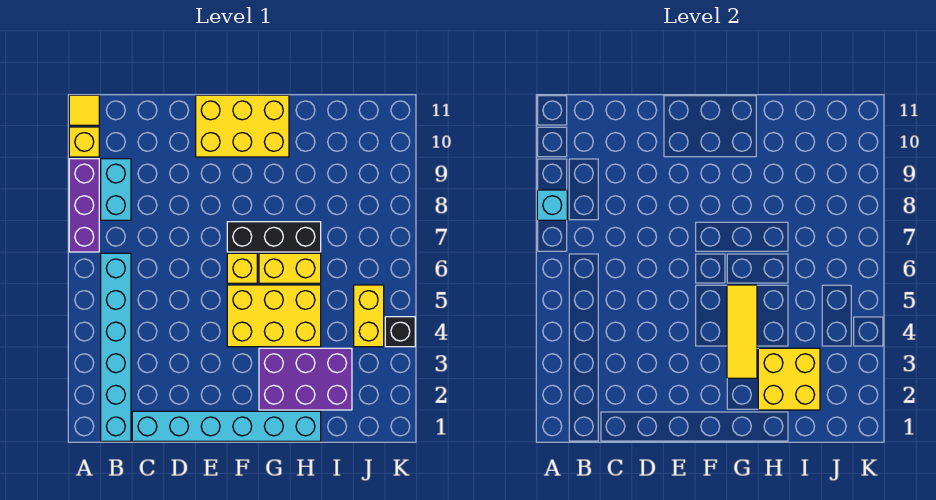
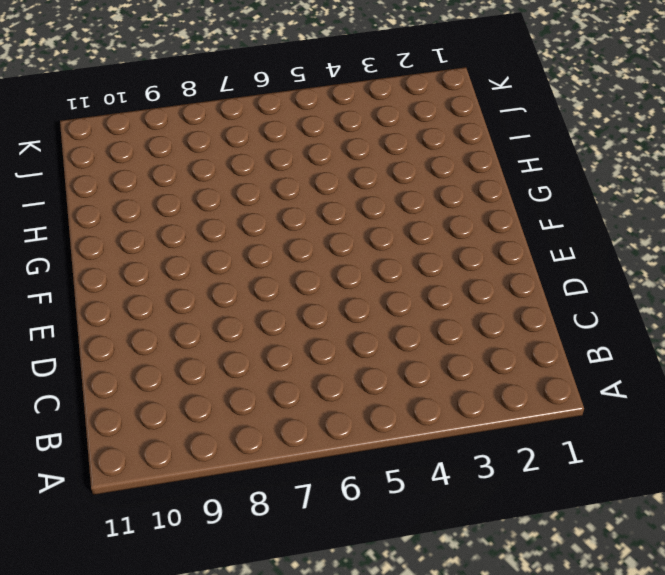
none -> purple brick A7:A9 level 1
none -> yellow brick A10 level 1
none -> yellow tile A11 level 1

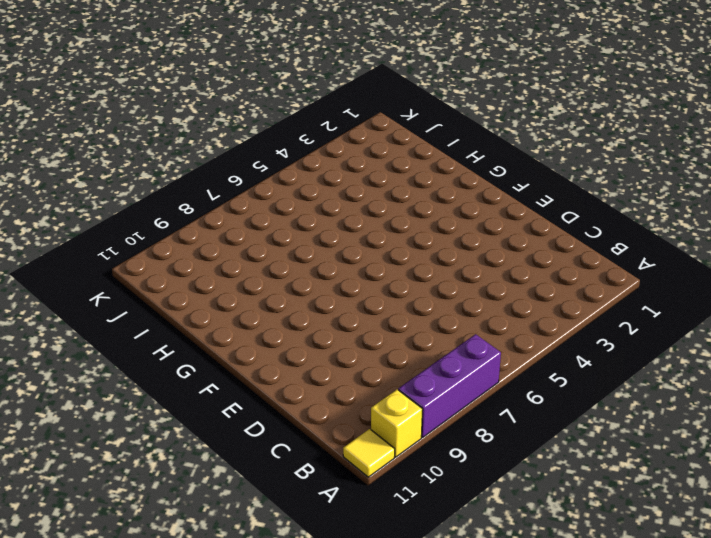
none -> cyan brick B1:B6 level 1
none -> cyan brick B8:B9 level 1
none -> cyan brick C1:H1 level 1

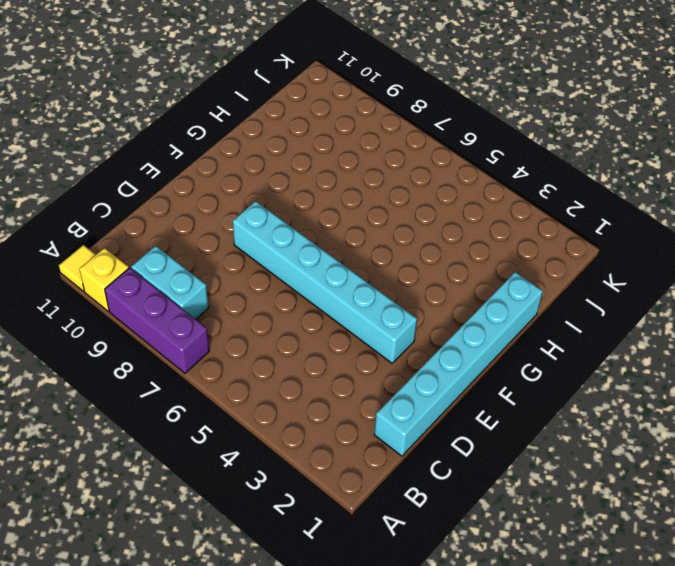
cyan brick E3:E8 level 1 -> cyan brick B1:B6 level 1
none -> yellow brick E10:G11 level 1
none -> yellow brick F4:H5 level 1
none -> yellow brick F6 level 1

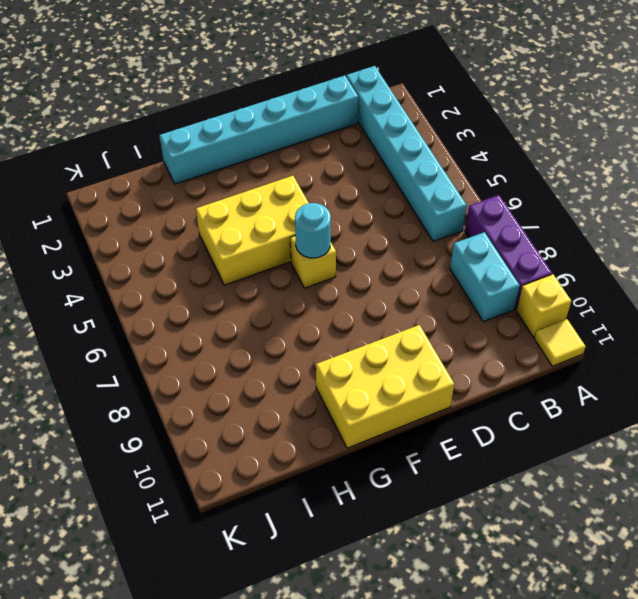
cyan round brick F6 level 2 -> none
none -> black brick F7:H7 level 1
none -> purple brick G2:I3 level 1
none -> yellow brick G6:H6 level 1

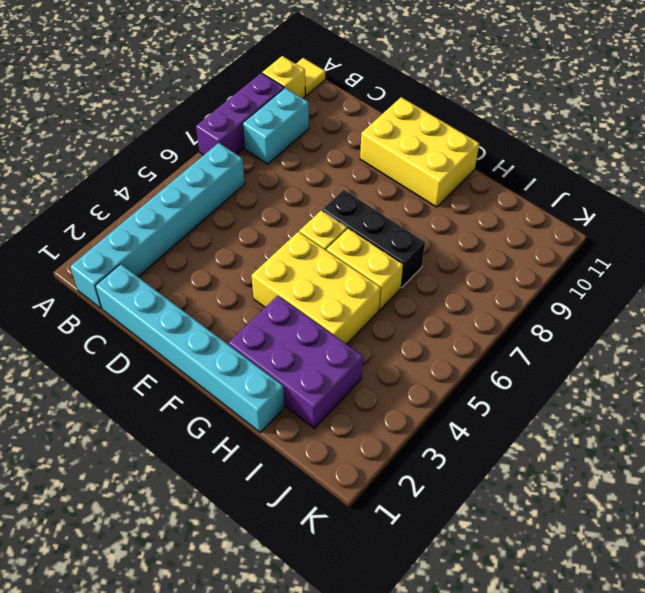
none -> yellow brick J4:J5 level 1
none -> black brick K4 level 1
none -> cyan brick A8 level 2

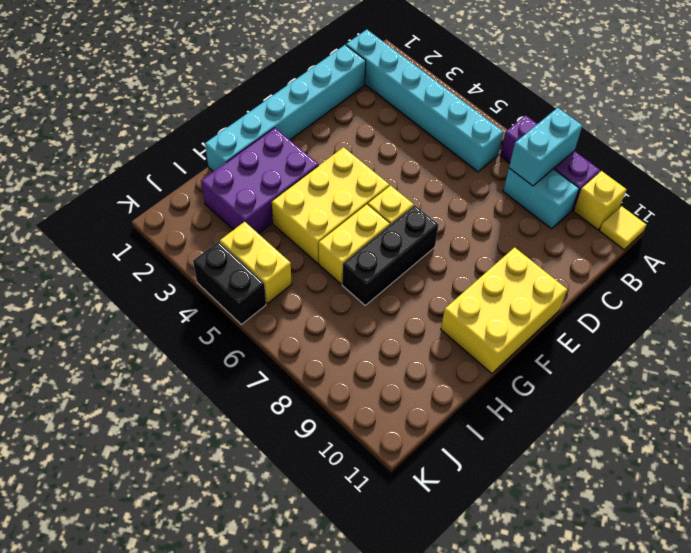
cyan brick A8:B8 level 2 -> cyan brick A8 level 2
black brick K4:K5 level 1 -> black brick K4 level 1
none -> yellow tile G3:G5 level 2
none -> yellow brick H2:I3 level 2

